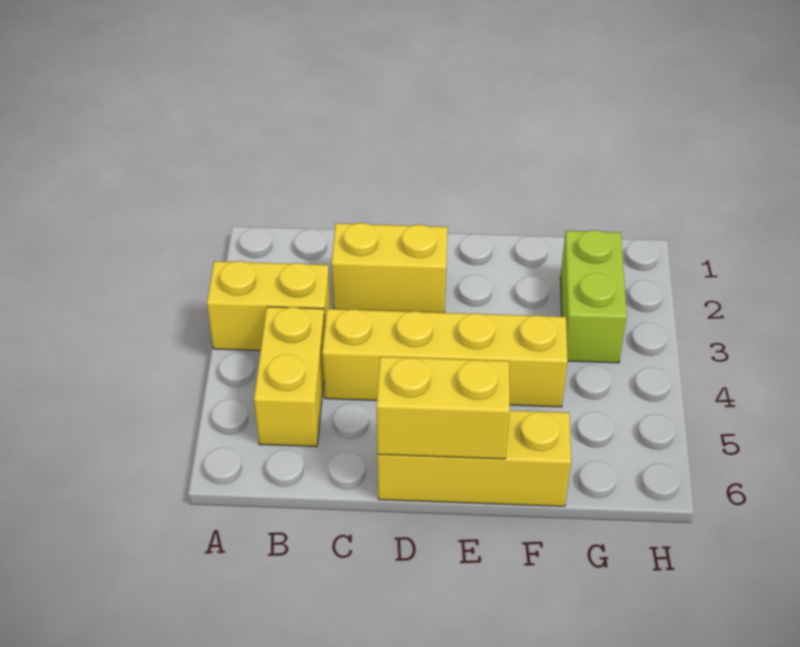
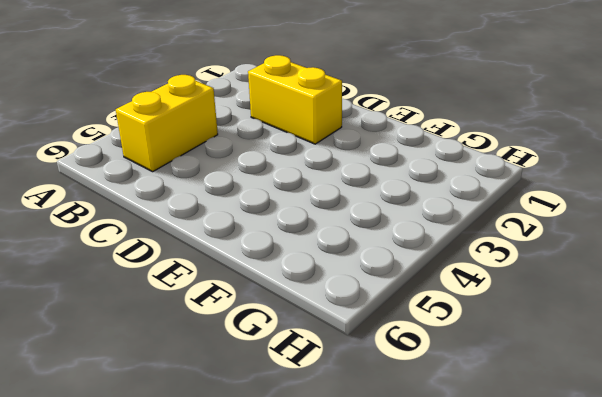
none -> yellow brick A3:B3 level 1
none -> yellow brick C4:F4 level 1

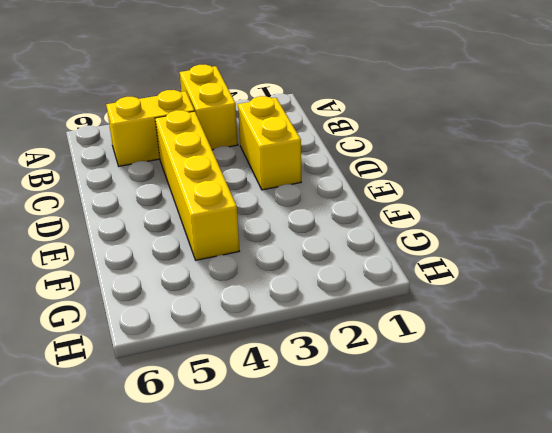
none -> yellow brick D6:F6 level 1
none -> lime brick G2:G3 level 1

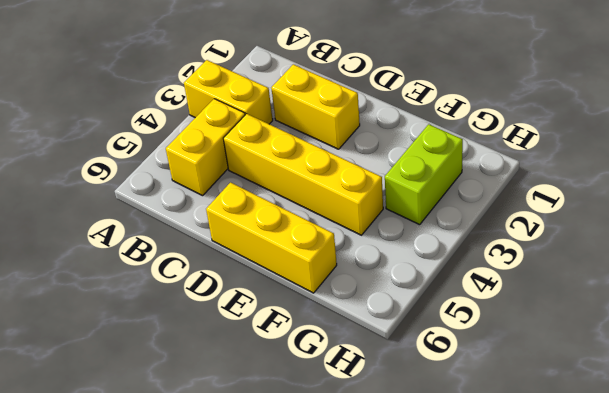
none -> yellow brick D6:E6 level 2

